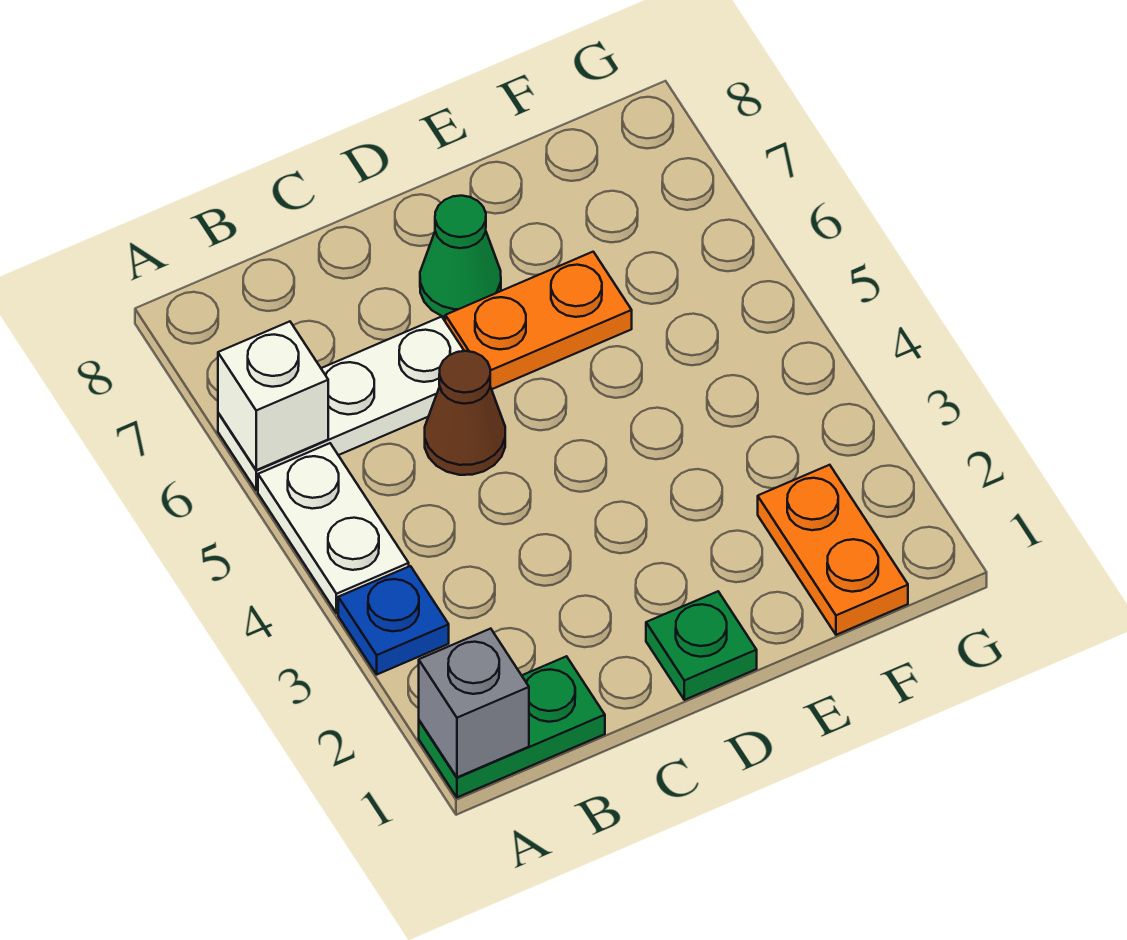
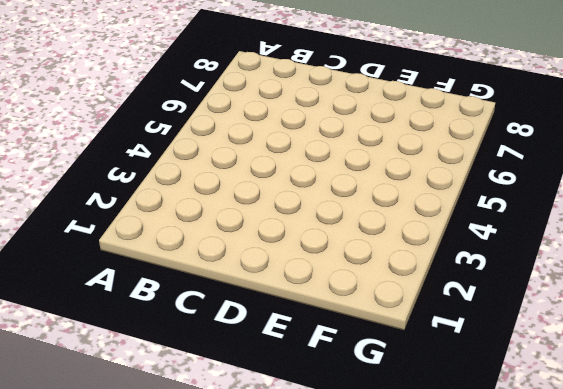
none -> green plate A1:B1 level 1
none -> blue plate A3 level 1

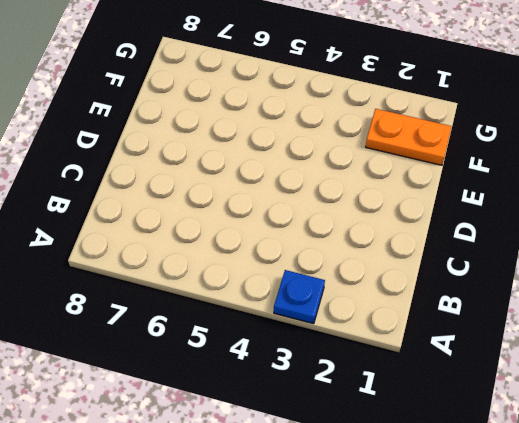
none -> green plate A1:B1 level 1
none -> white plate A4:A5 level 1

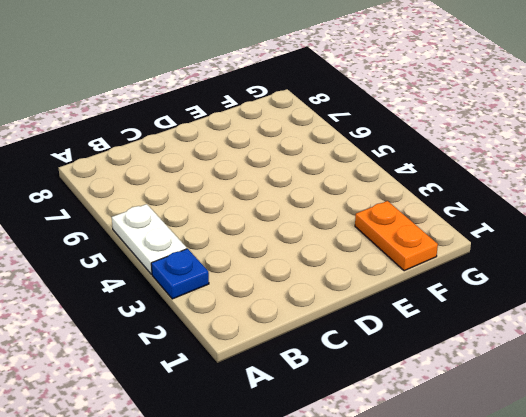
none -> green plate A1:B1 level 1
none -> white plate A6:C6 level 1

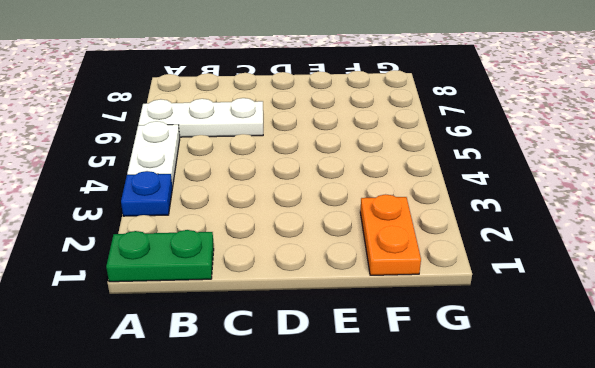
none -> brown cone C5 level 1
none -> green plate D1 level 1

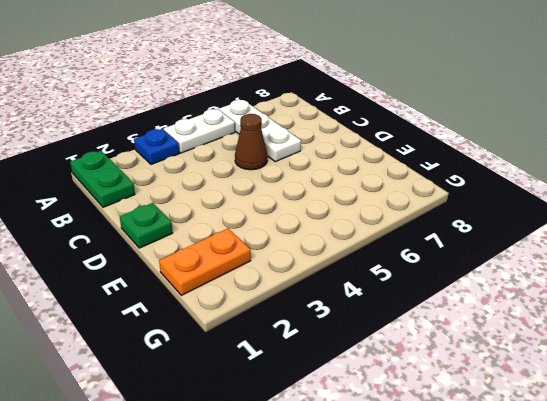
none -> orange plate D6:E6 level 1
none -> green cone D7 level 1

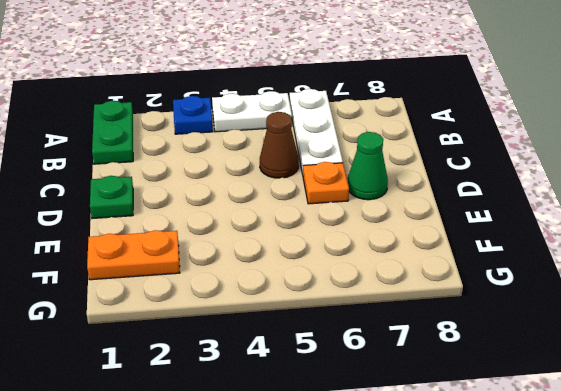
orange plate D6 level 1 -> orange plate D6:E6 level 1
none -> grey brick A1 level 2
none -> white brick A6 level 2

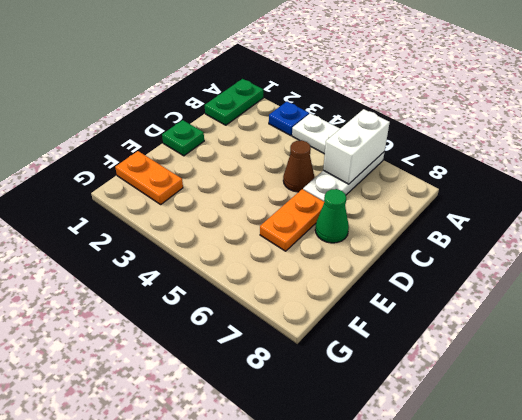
white brick A6:B6 level 2 -> white brick A6 level 2
none -> grey brick A1 level 2

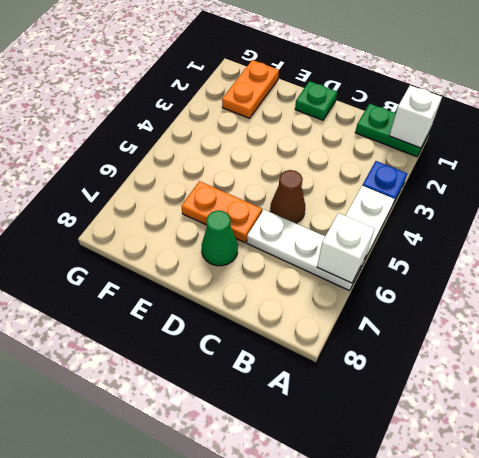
white brick A1 level 2 -> grey brick A1 level 2

